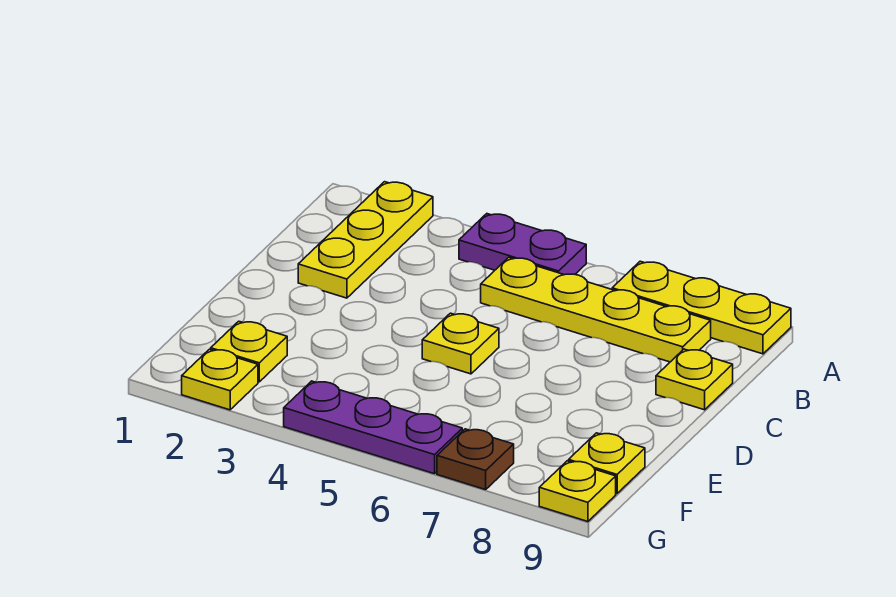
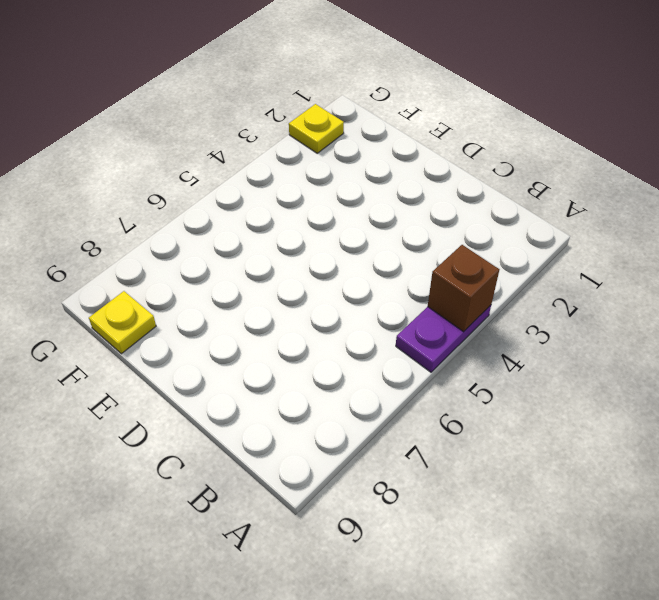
brown brick A4 level 2 -> none
none -> yellow plate A2:C2 level 1
none -> yellow plate A7:A9 level 1
none -> yellow plate B5:B8 level 1

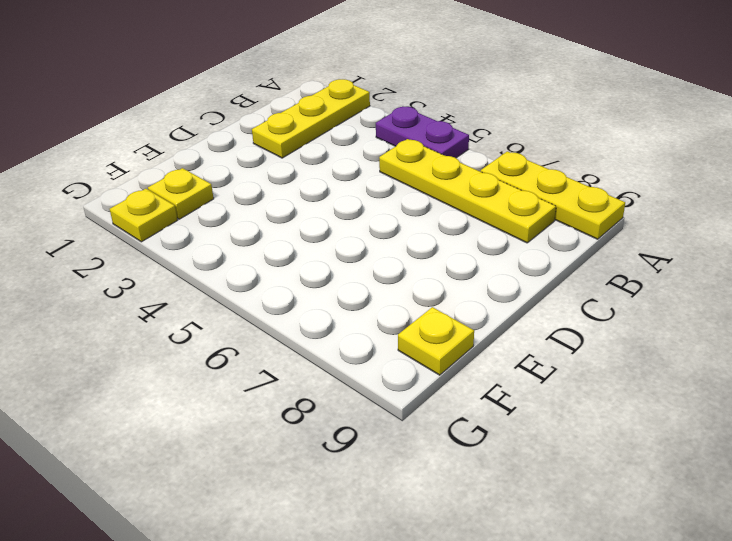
none -> yellow plate C9 level 1
none -> yellow plate D5 level 1
none -> purple plate G4:G6 level 1

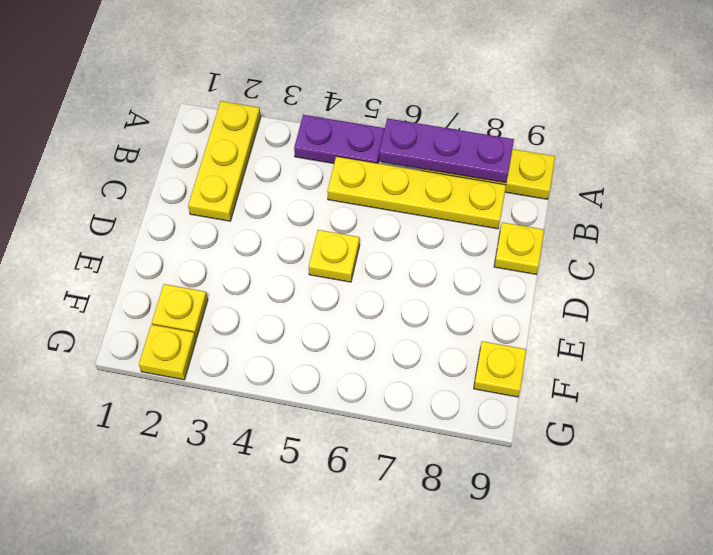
purple plate A6:A8 level 2 -> purple plate G4:G6 level 1
none -> brown plate G7 level 1
none -> yellow plate G9 level 1

